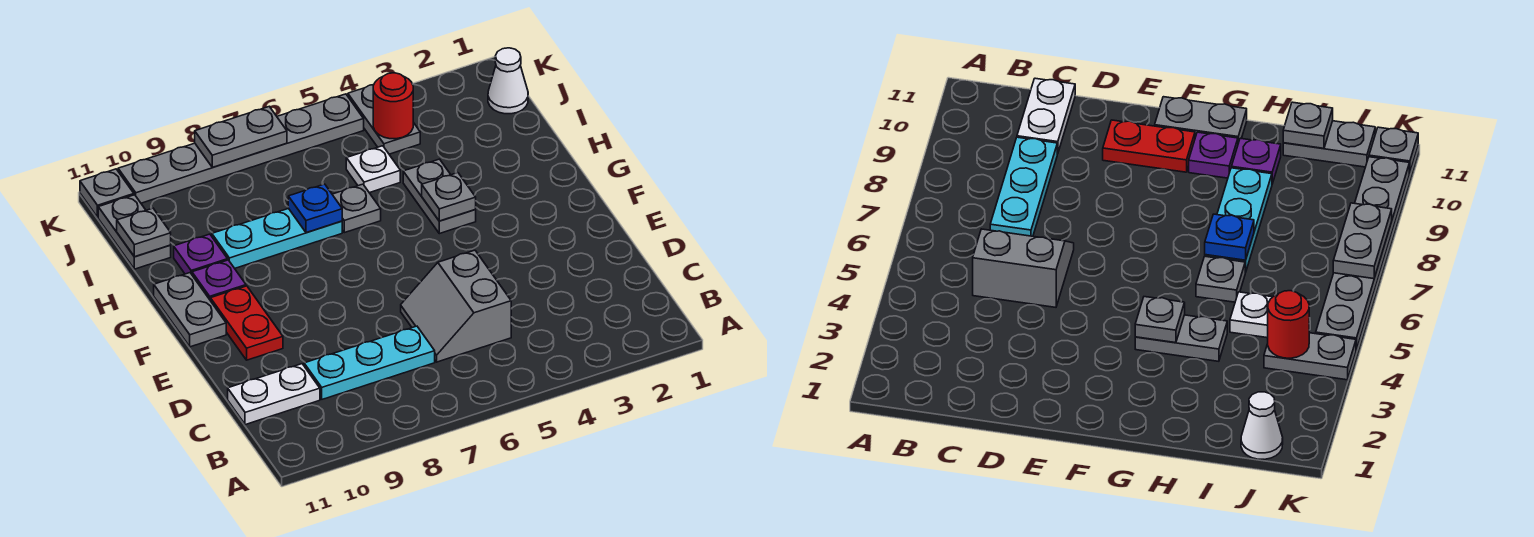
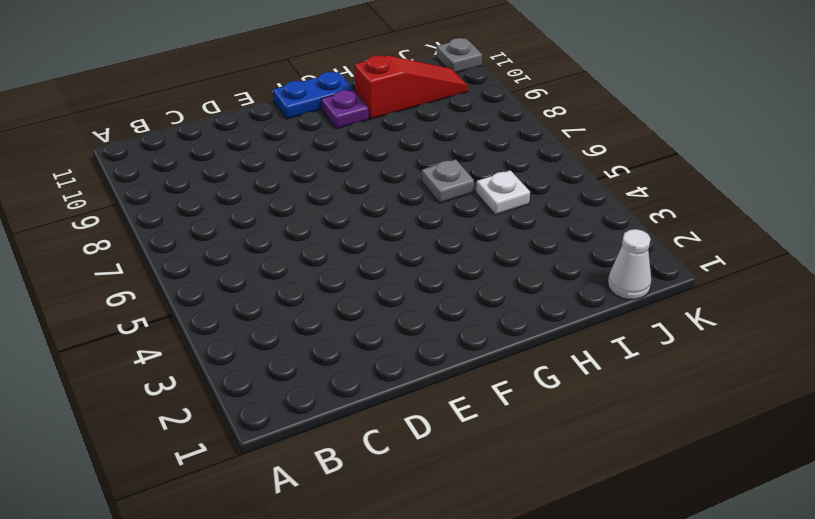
blue plate F11:G11 level 1 -> grey plate F11:G11 level 1
red slope H10:J10 level 1 top H -> purple plate H10 level 1
none -> grey slope C5:D6 level 1 top 5
none -> cyan plate C7:C9 level 1
none -> white plate C10:C11 level 1

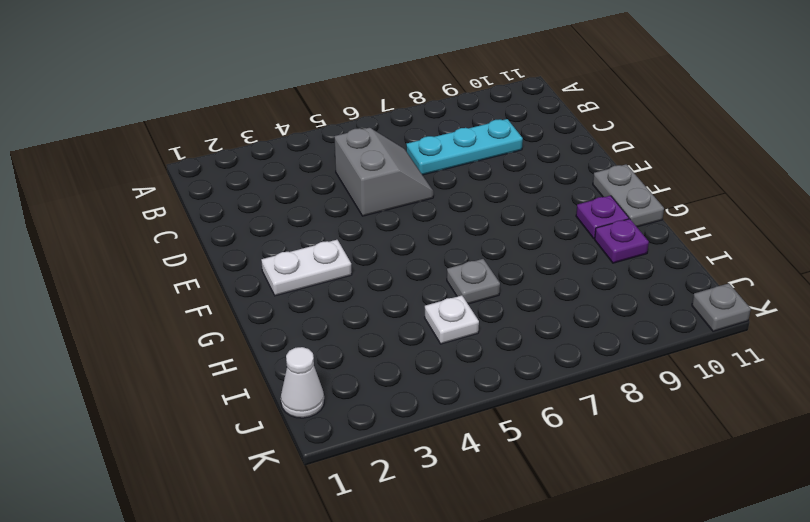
white plate F2:F3 level 1 -> white plate C10:C11 level 1
none -> red plate E10:F10 level 1
none -> grey plate G4:H4 level 1
none -> cyan plate H7:H9 level 1

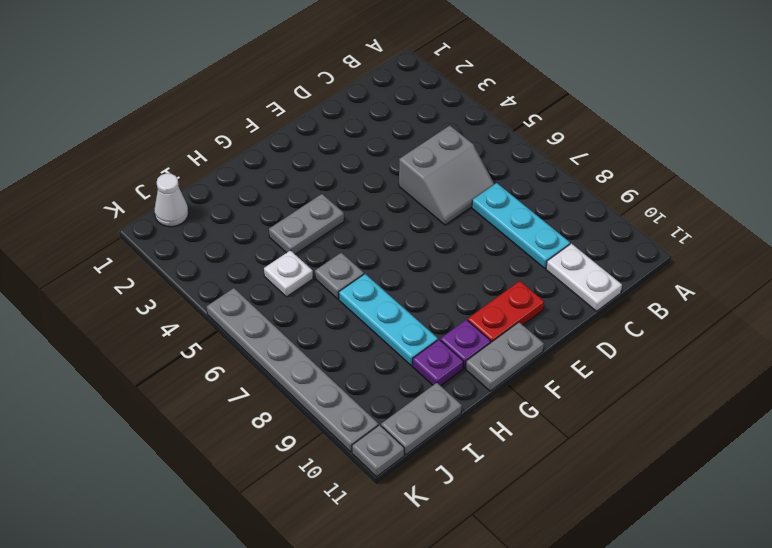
none -> grey plate J4:K4 level 1
none -> grey plate G4 level 2
none -> blue plate H7 level 2

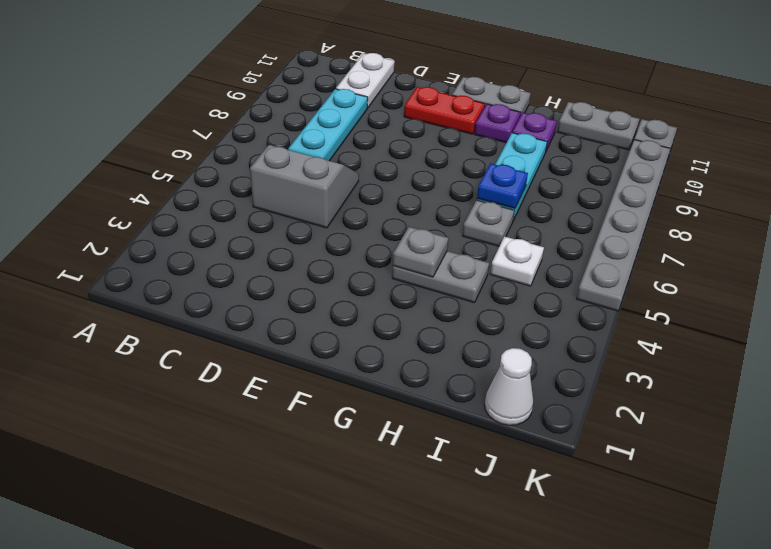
none -> grey plate J4:K4 level 1
none -> grey plate I11 level 2
none -> red round brick J4 level 2

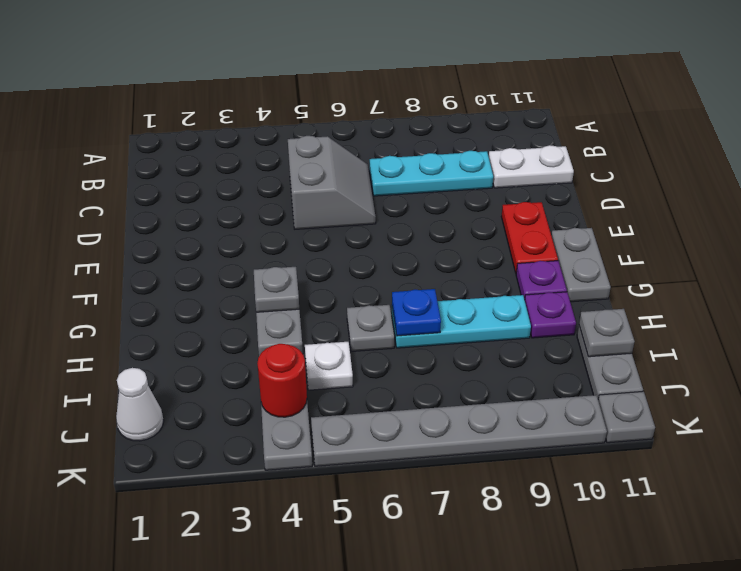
none -> grey plate K7:K8 level 2

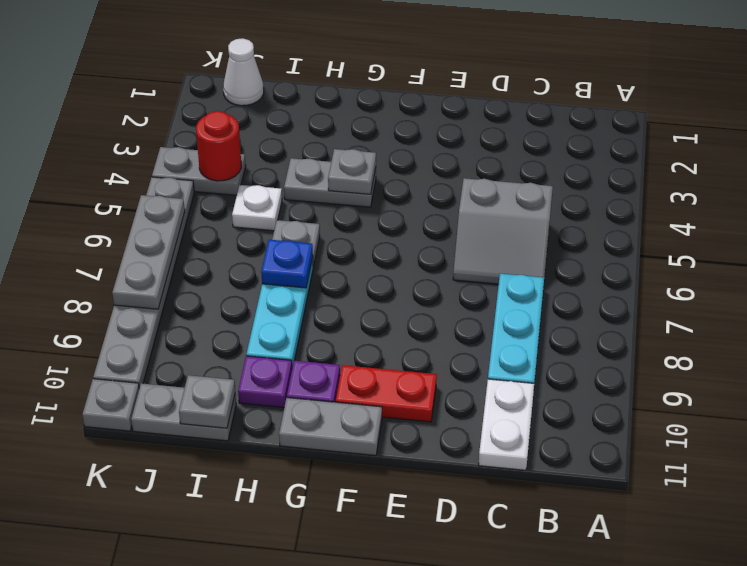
grey plate K6:K8 level 2 -> grey plate K7:K8 level 2

